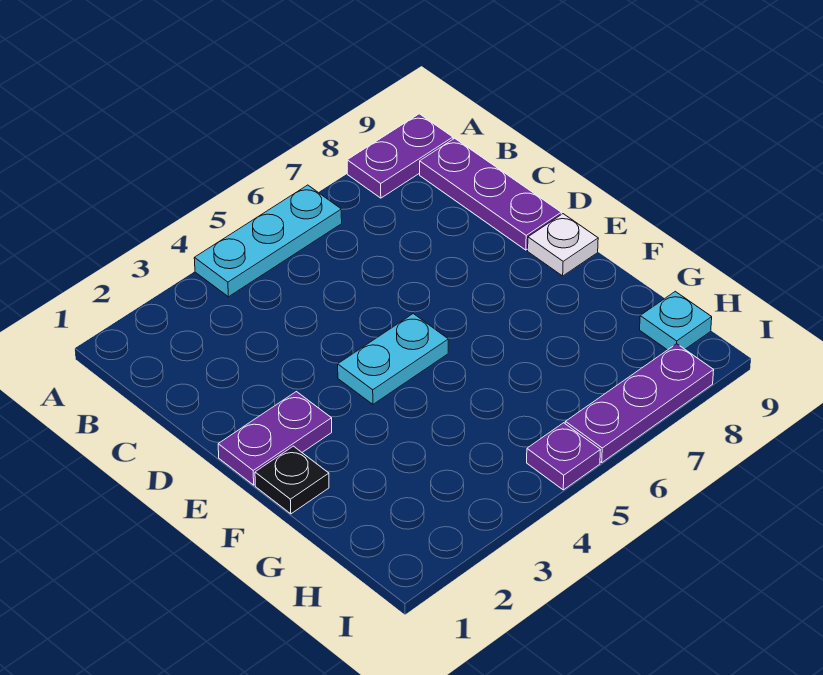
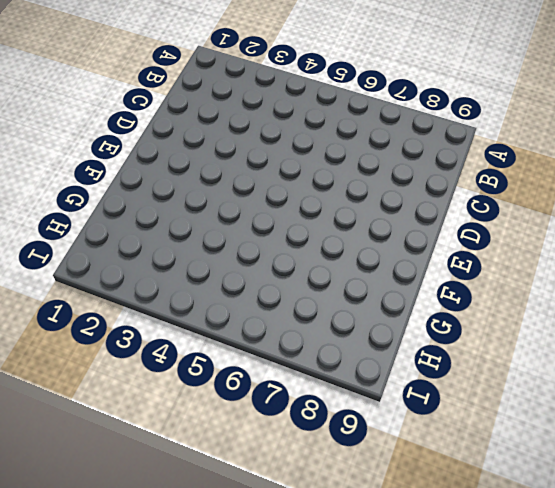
none -> cyan plate A4:A6 level 1
none -> purple plate A8:A9 level 1

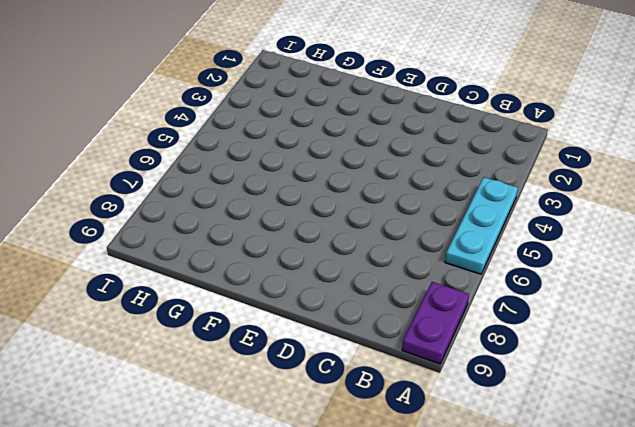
none -> purple plate B9:D9 level 1
none -> purple plate E1:E2 level 1

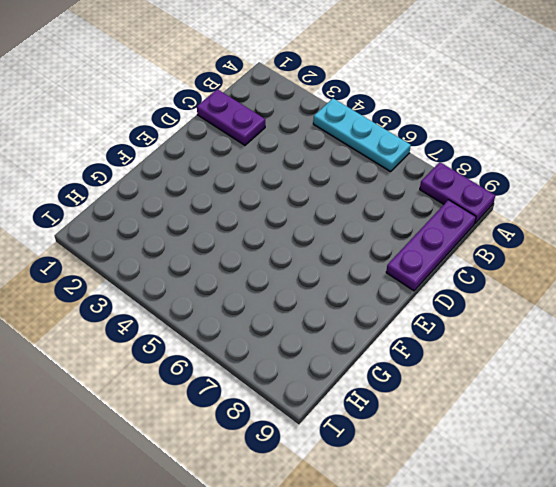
purple plate C1:C2 level 1 -> purple plate E1:E2 level 1
none -> cyan plate E4:E5 level 1
none -> white plate E9 level 1

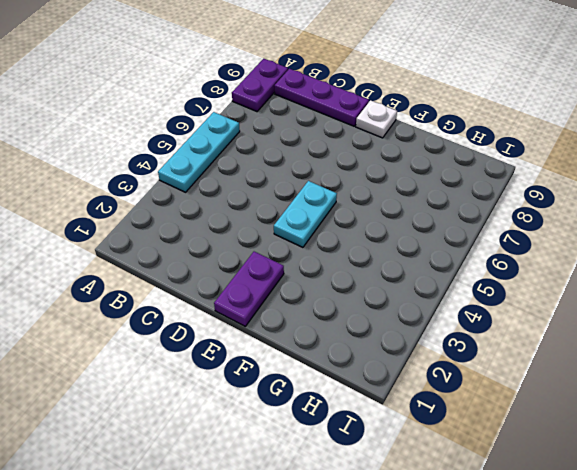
none -> black plate F1 level 1
none -> cyan plate H9 level 1

